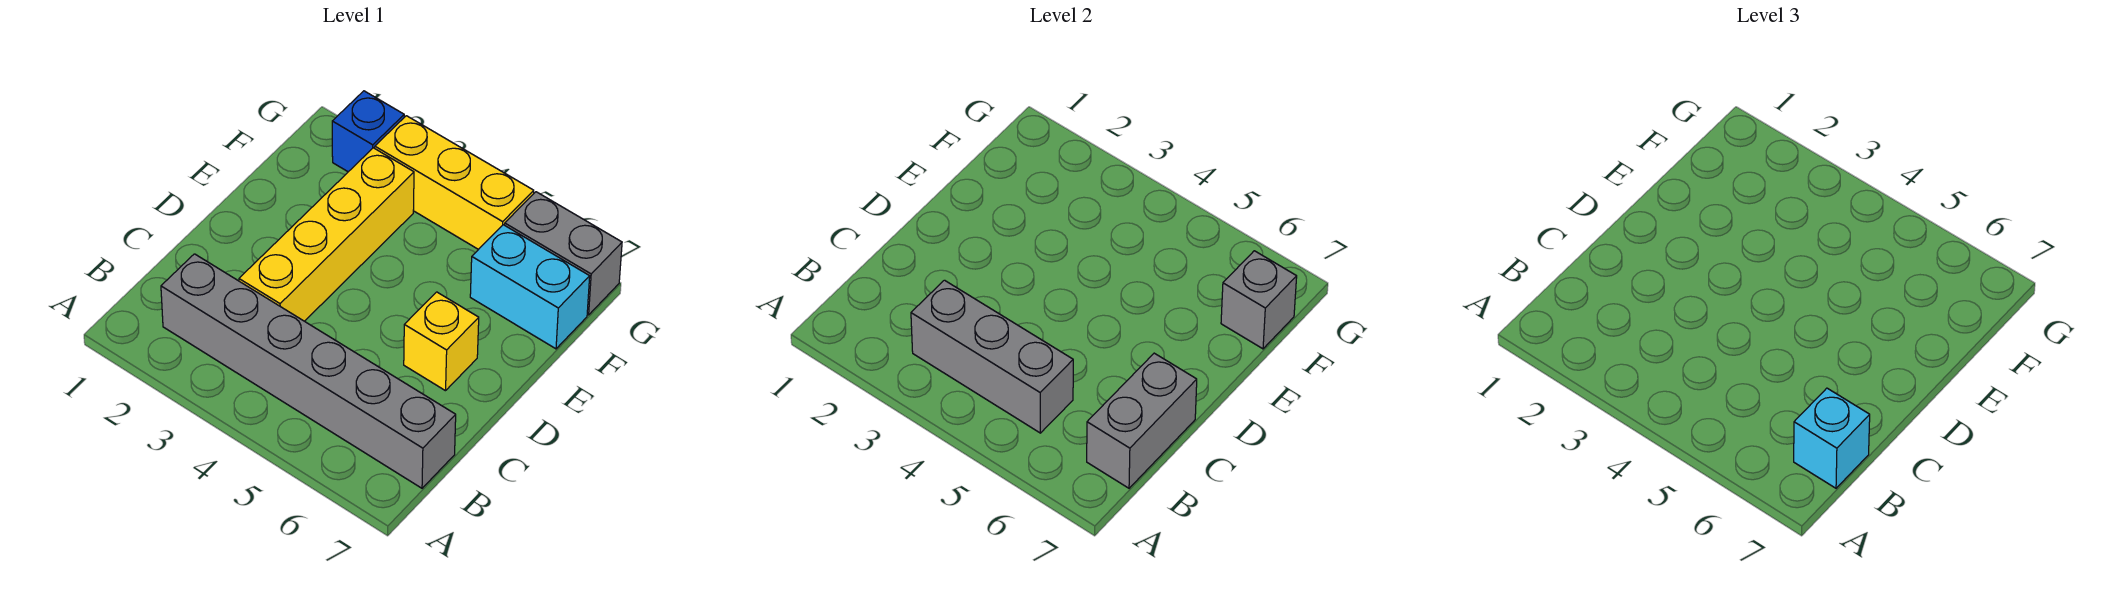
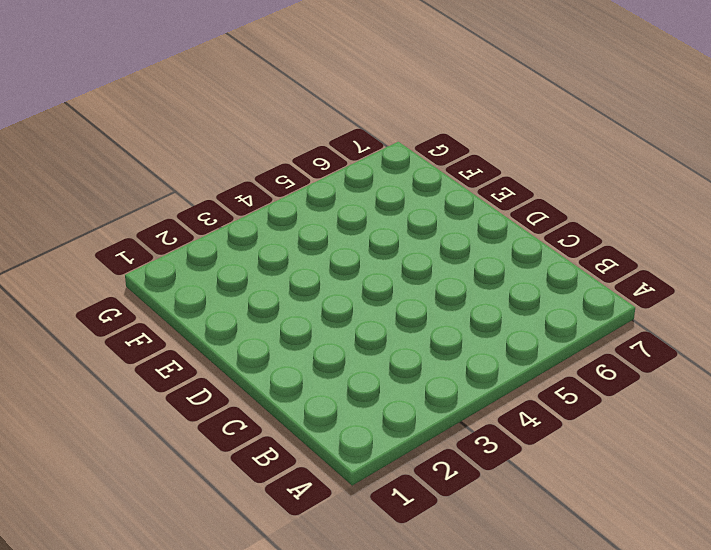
none -> grey brick B2:B7 level 1
none -> yellow brick C3:F3 level 1

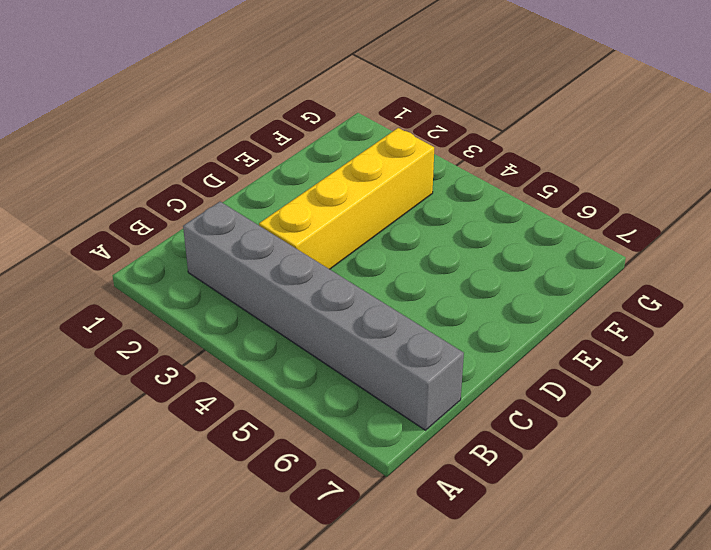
none -> yellow brick D6 level 1
none -> cyan brick F6:F7 level 1

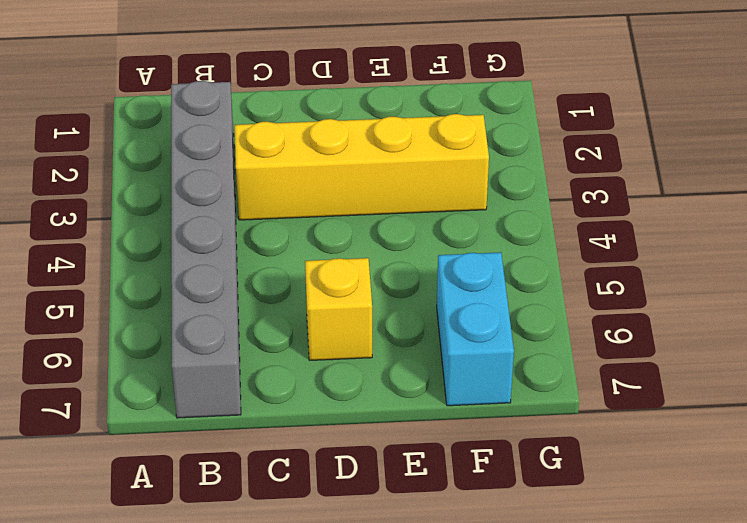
none -> blue brick G2 level 1
none -> yellow brick G3:G5 level 1

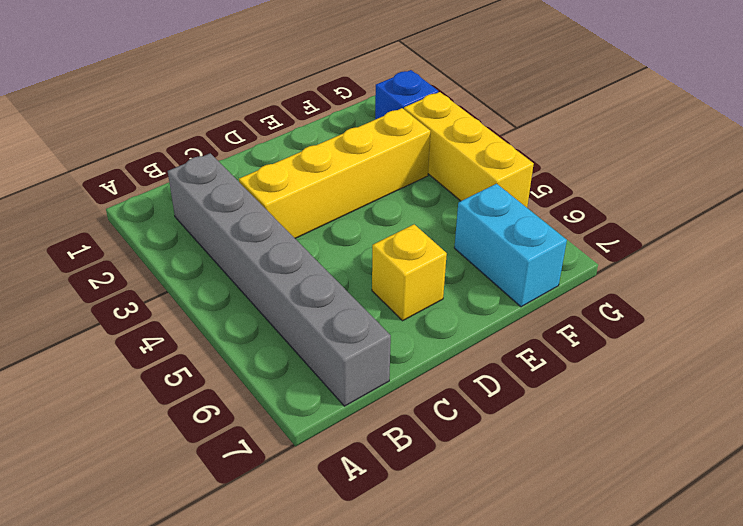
none -> grey brick G6:G7 level 1
none -> grey brick B3:B5 level 2

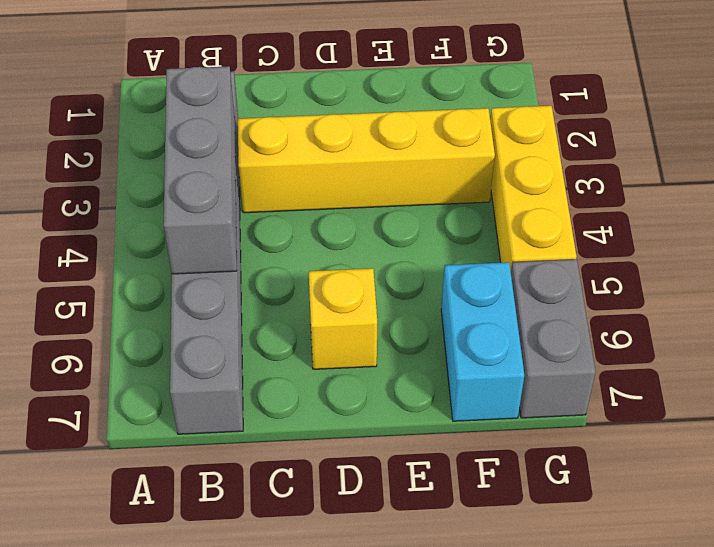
none -> blue brick G2 level 1
none -> grey brick B7:C7 level 2

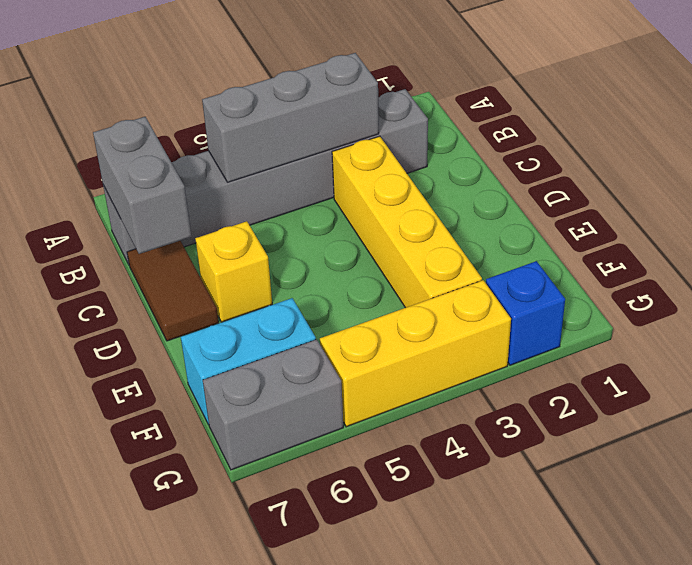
brown tile C7:D7 level 1 -> none
none -> grey brick F7 level 2
none -> cyan brick B7 level 3

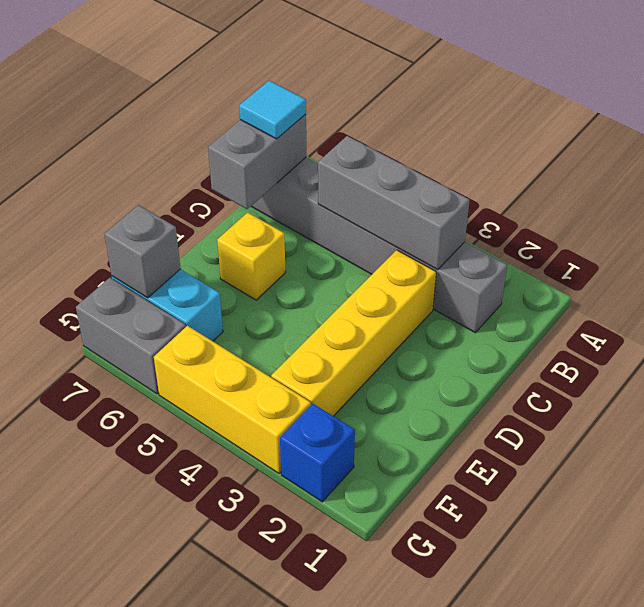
cyan tile B7 level 3 -> cyan brick B7 level 3

